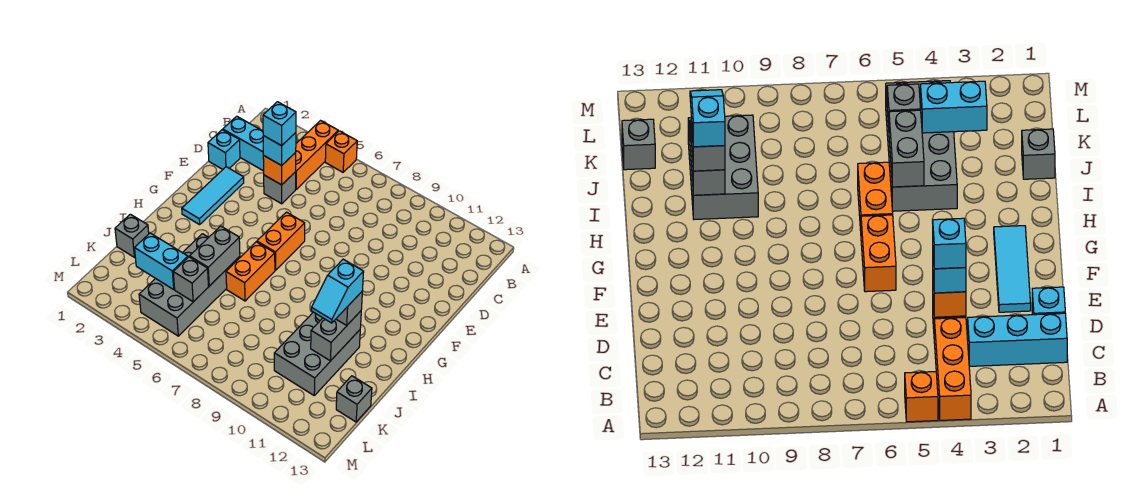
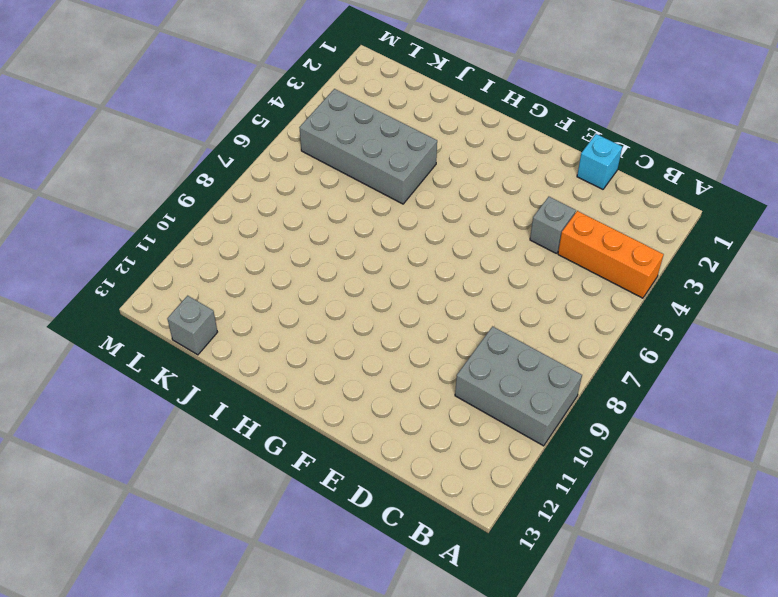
grey brick A9:C10 level 1 -> grey brick I10:K11 level 1
none -> orange brick A5 level 1
none -> cyan brick C1:C3 level 1
none -> cyan tile E2:G2 level 1

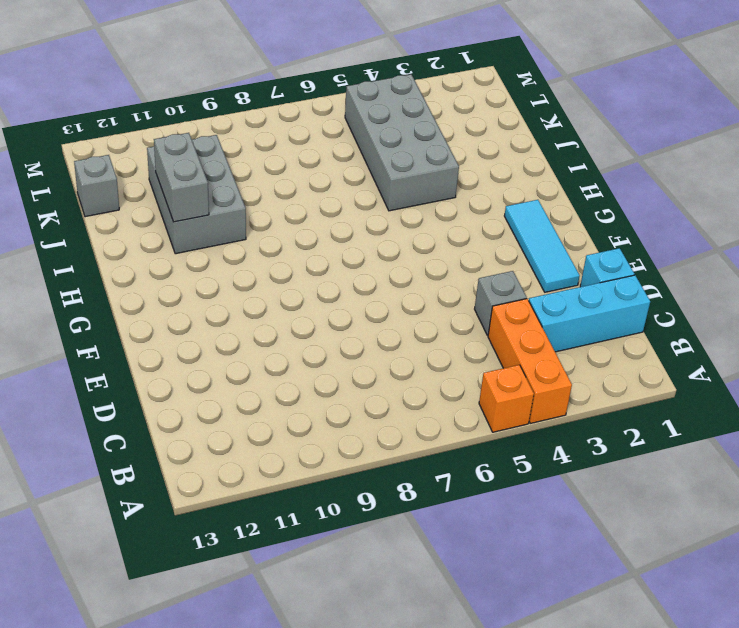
none -> orange brick F6:G6 level 1
none -> orange brick H6:I6 level 1
none -> grey brick J1 level 1

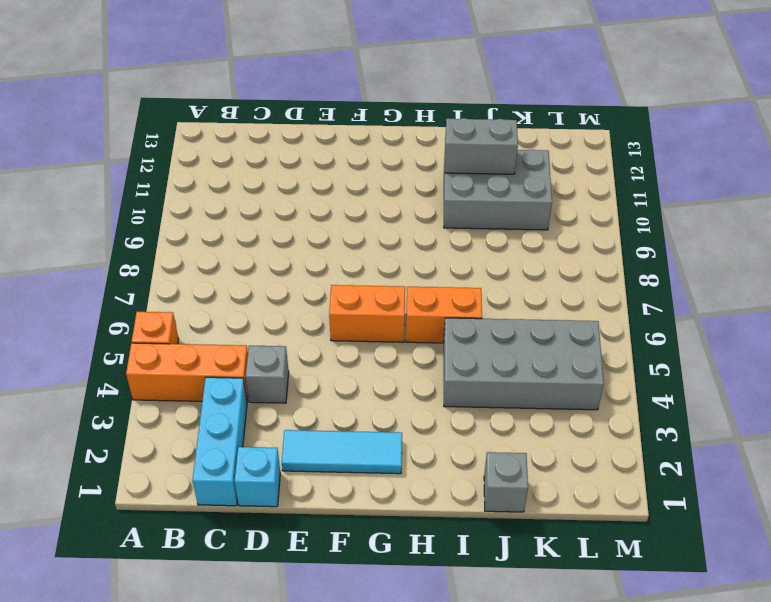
none -> grey brick K13 level 1
none -> orange brick D4 level 2
none -> grey brick I5:J5 level 2

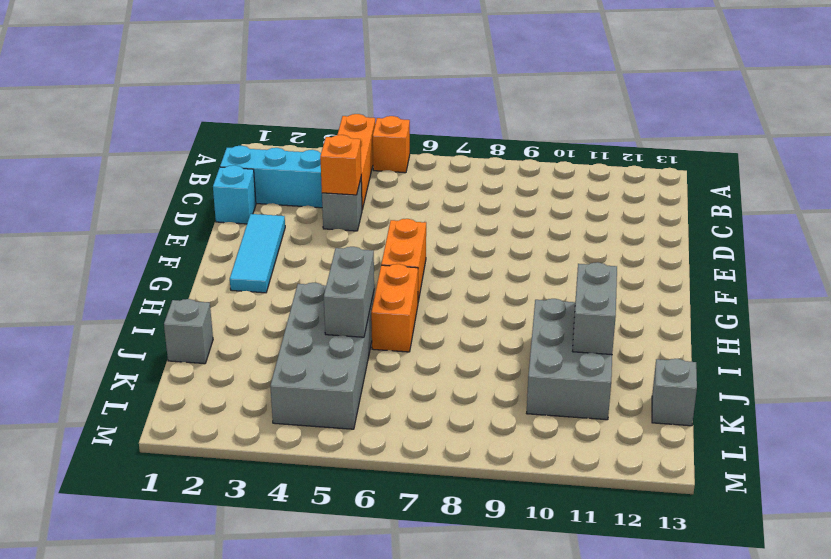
none -> cyan brick K3:K4 level 2
none -> grey brick K5 level 2
none -> cyan brick D4 level 3

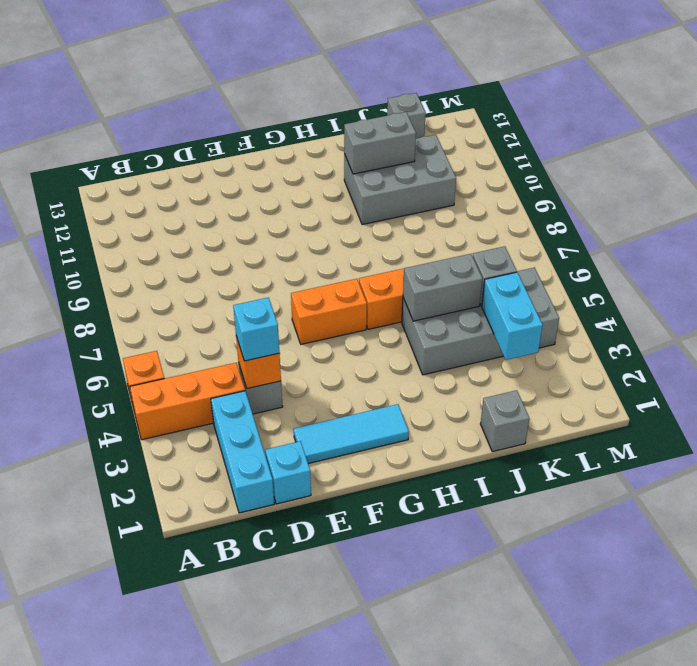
none -> grey brick I11 level 3
none -> cyan brick D4 level 4
none -> cyan slope I11:J11 level 4 top I

